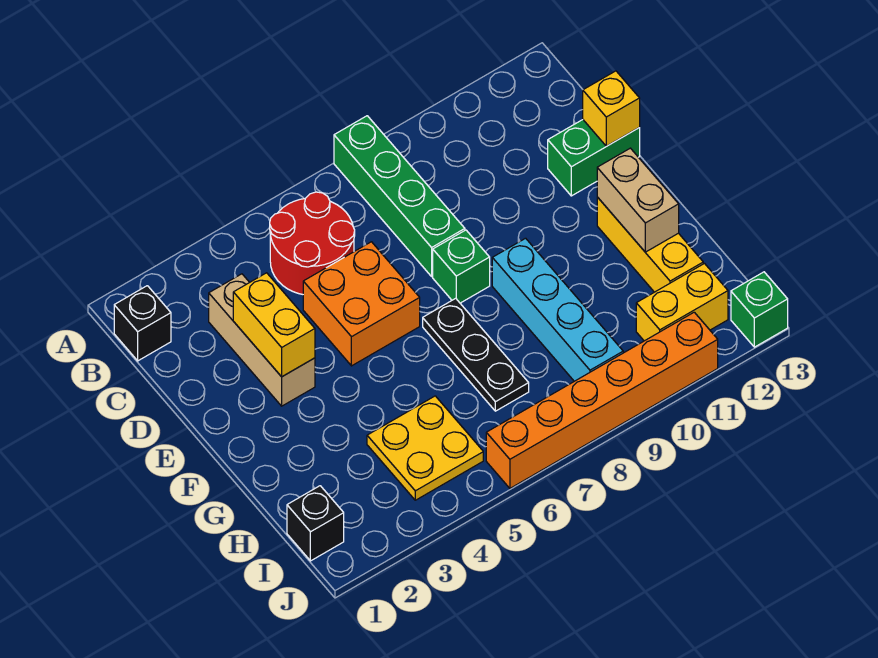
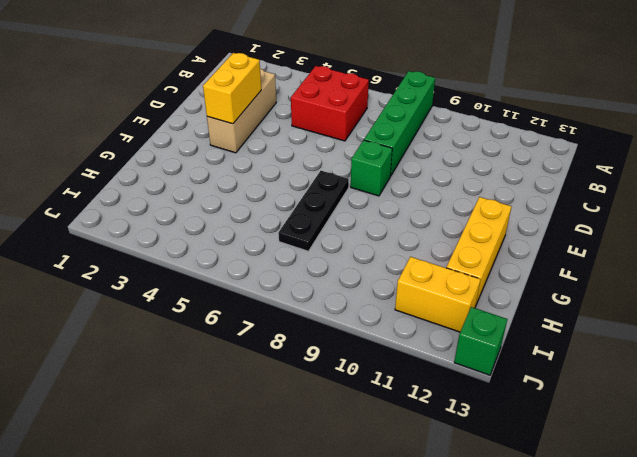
red brick B5:C6 level 1 -> red round brick B5:C6 level 1
none -> black brick B1 level 1
none -> orange brick D5:E6 level 1
none -> green brick D12:D13 level 1

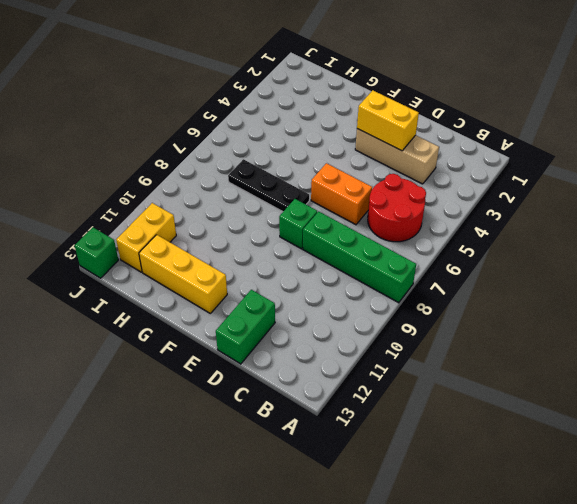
orange brick D6:E6 level 1 -> orange brick D5:E6 level 1
none -> black brick B1 level 1
none -> cyan brick F9:I9 level 1
none -> yellow plate H4:I5 level 1

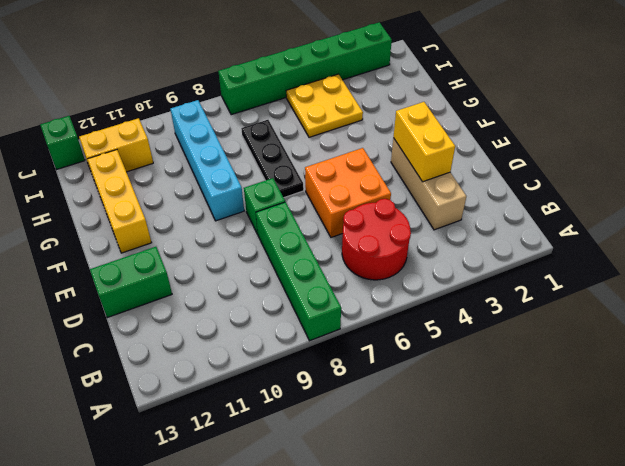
green brick J2:J7 level 1 -> orange brick J6:J11 level 1
none -> black brick B1 level 1
none -> black brick I1 level 1
none -> yellow brick D13 level 2

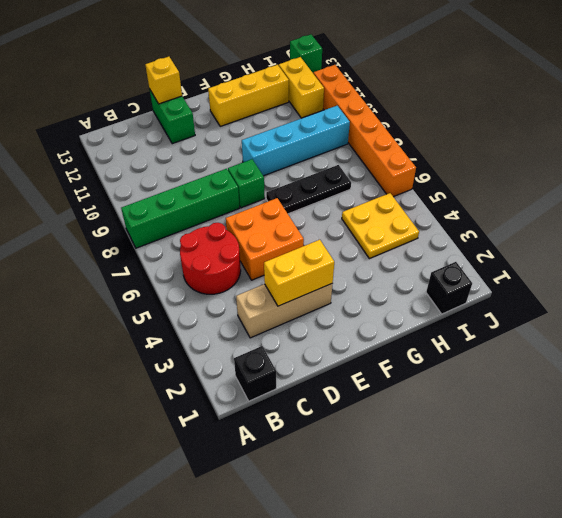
none -> tan brick F12:G12 level 2

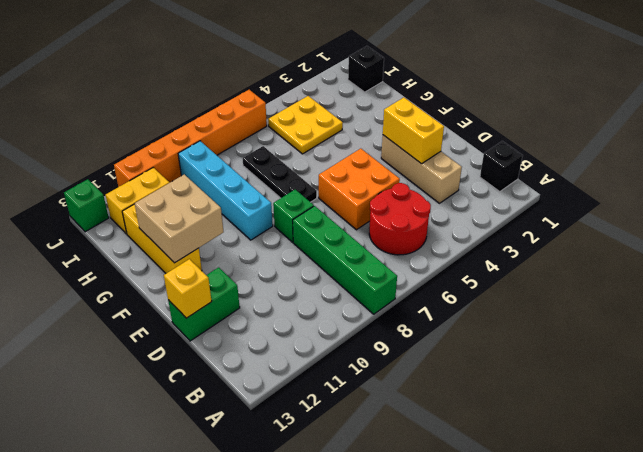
tan brick F11:G12 level 2 -> tan brick F12:G12 level 2

